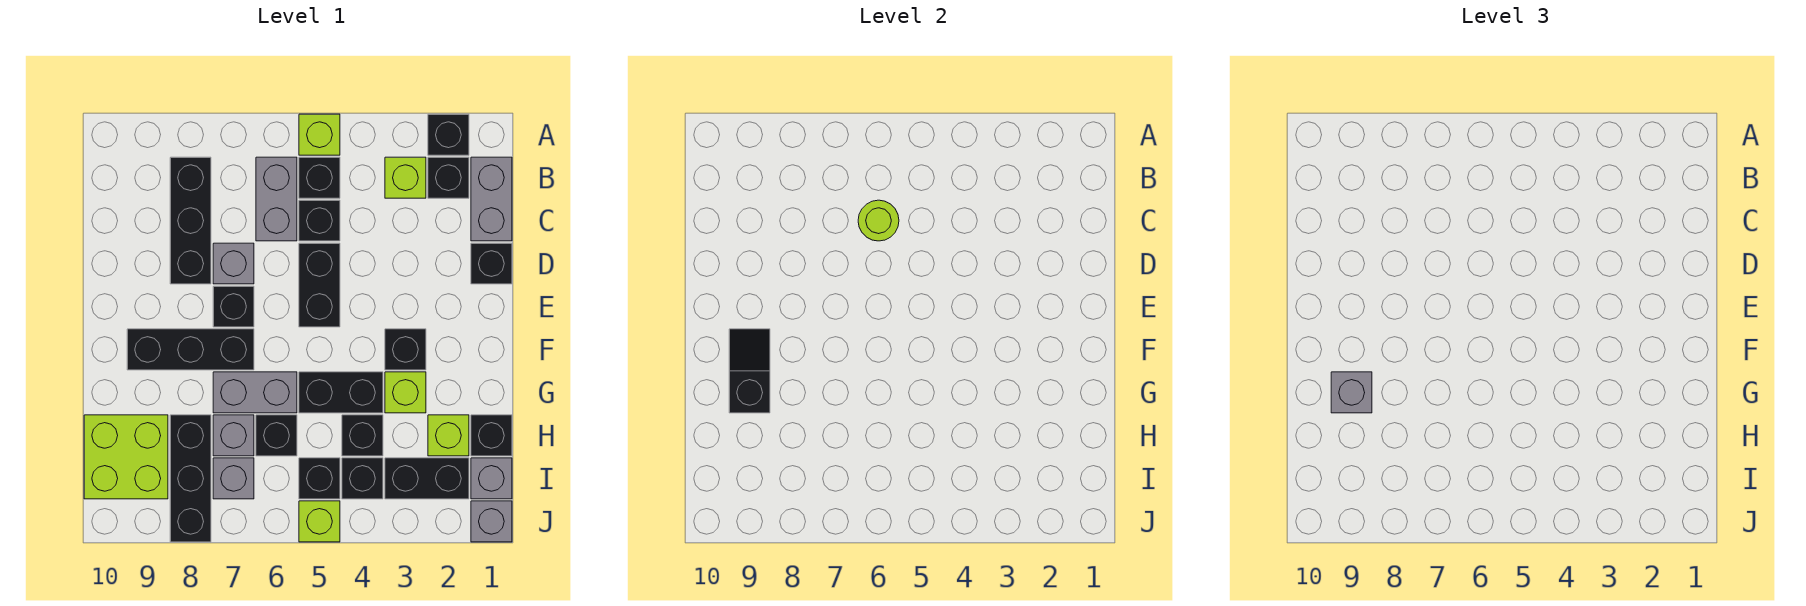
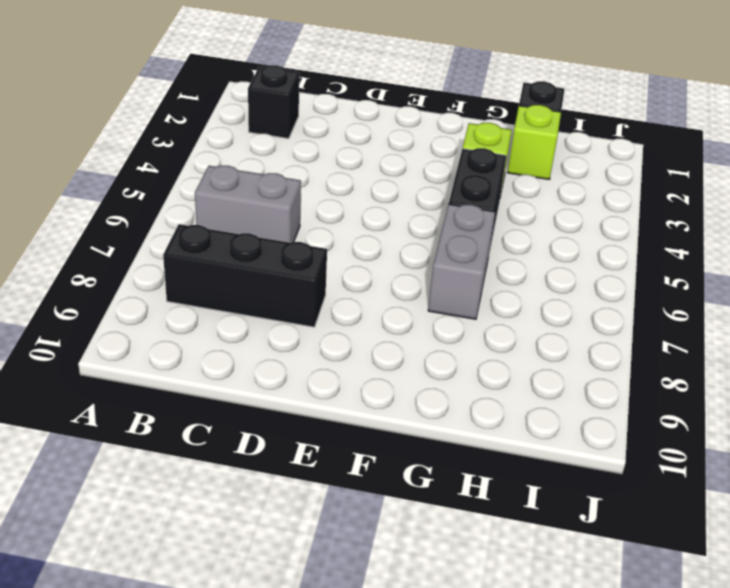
none -> black brick A2 level 1
none -> lime brick A5 level 1
none -> grey brick B1:C1 level 1
none -> lime brick B3 level 1

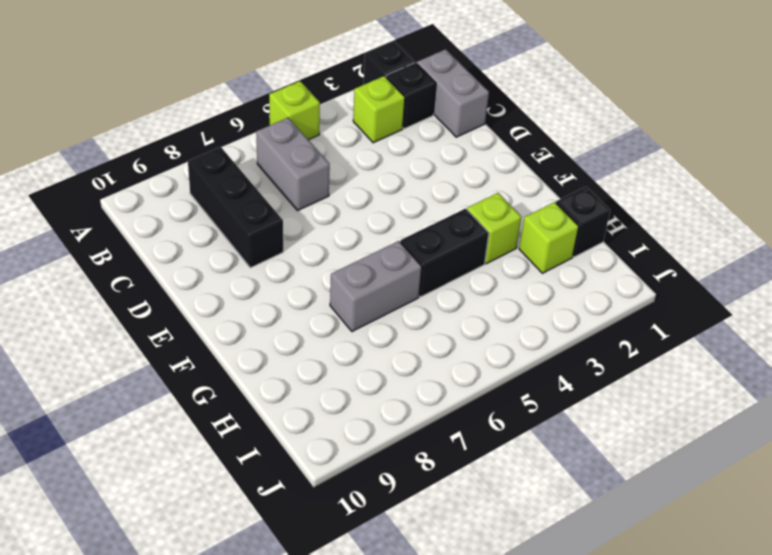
none -> black brick B5 level 1
none -> black brick C5 level 1
none -> black brick D1 level 1
none -> black brick D5:E5 level 1

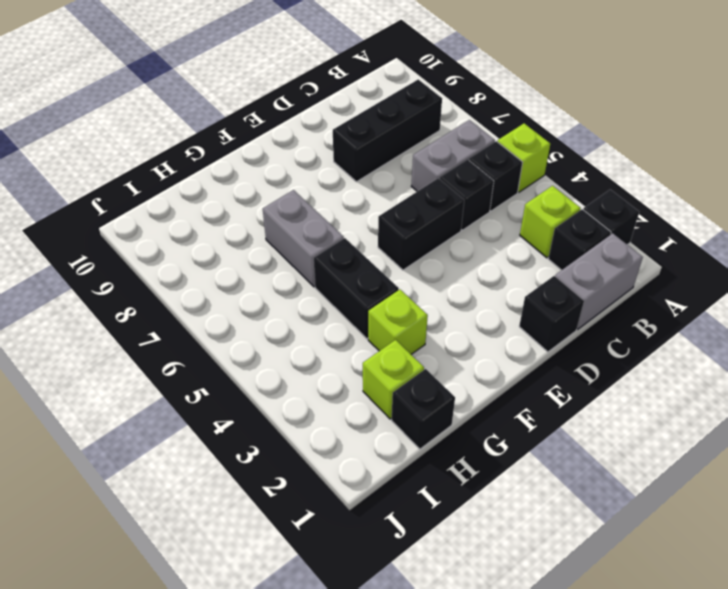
none -> grey brick D7 level 1
none -> black brick E7 level 1
none -> black brick F3 level 1
none -> black brick F7:F9 level 1

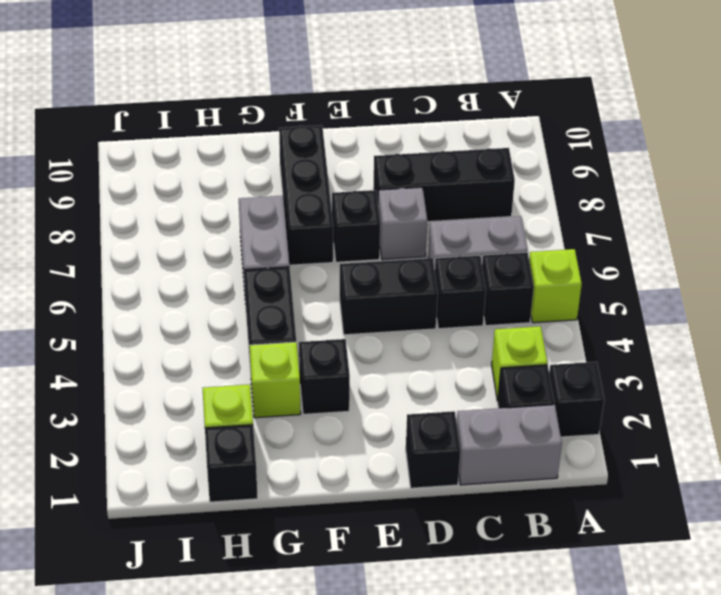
none -> black brick H4 level 1
none -> black brick H6 level 1
none -> grey brick H7 level 1
none -> black brick H8:J8 level 1

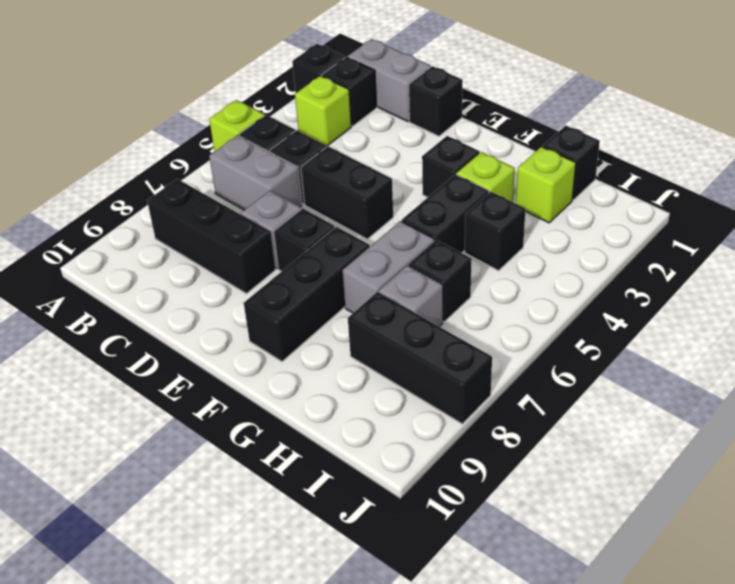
none -> lime brick H9:I10 level 1
none -> grey brick I1 level 1
none -> black brick I2:I3 level 1
none -> black brick I4 level 1

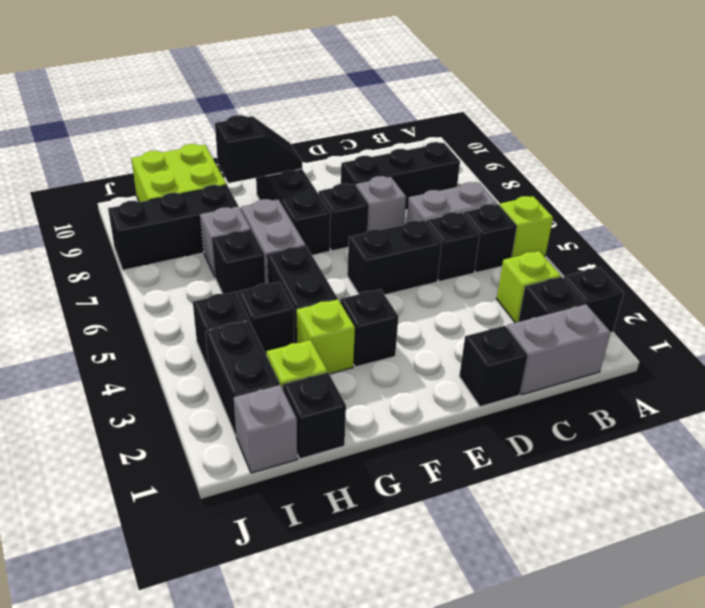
none -> black brick I5 level 1
none -> grey brick I7 level 1
none -> grey brick J1 level 1
none -> lime brick J5 level 1

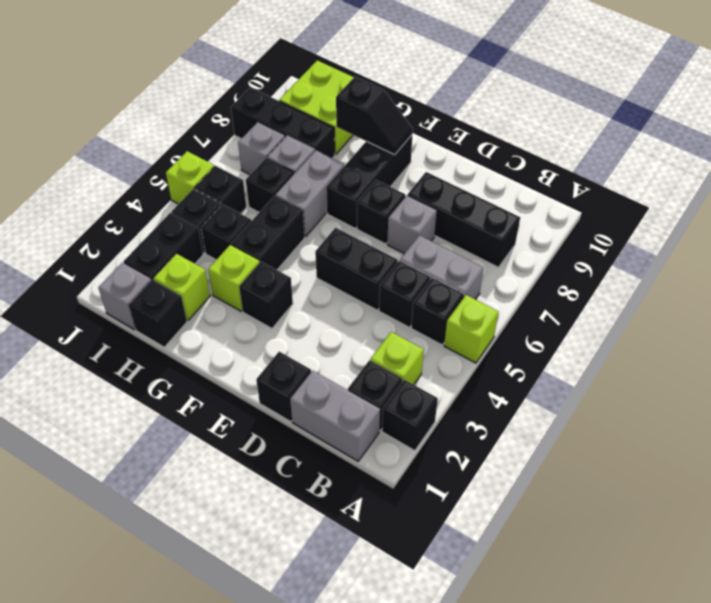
none -> grey brick J1 level 1
none -> lime round brick C6 level 2
none -> grey brick G9 level 3

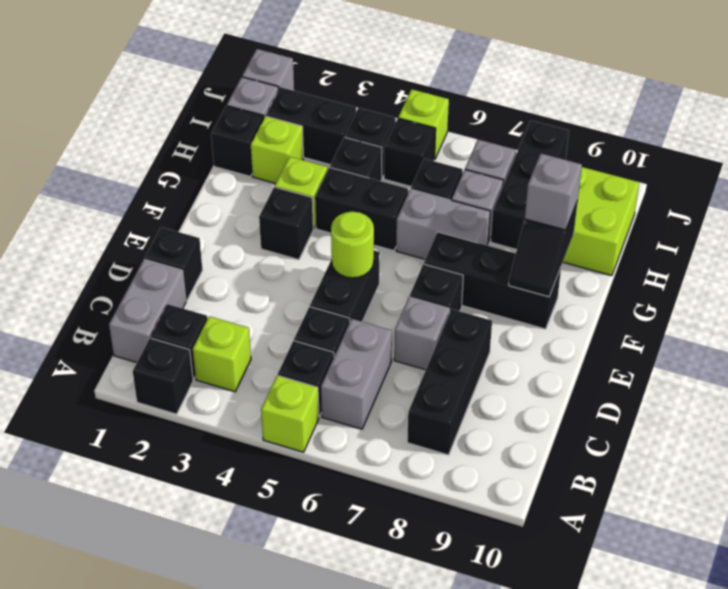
lime round brick E5 level 2 -> lime round brick C6 level 2

